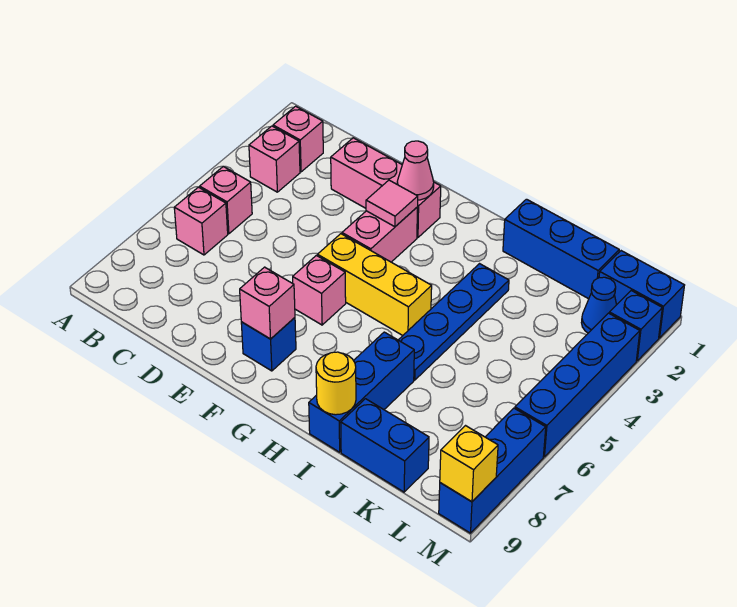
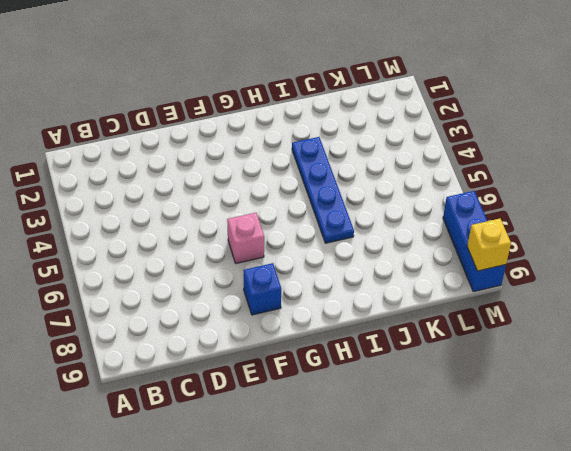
none -> pink brick B2 level 1
none -> pink brick B3 level 1
none -> pink brick B5 level 1

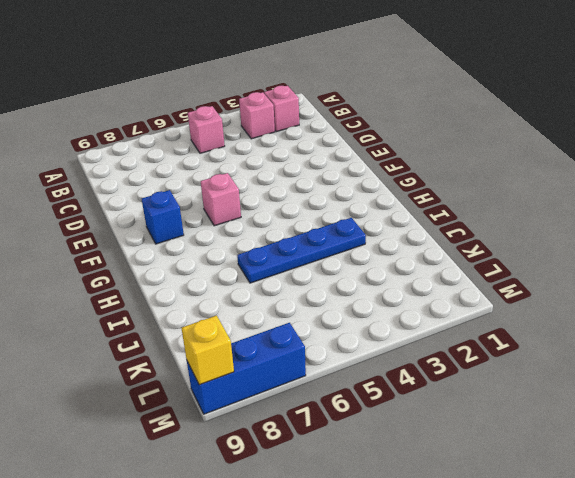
none -> pink brick B6 level 1
none -> pink brick D2:F2 level 1
none -> pink brick F3:F4 level 1

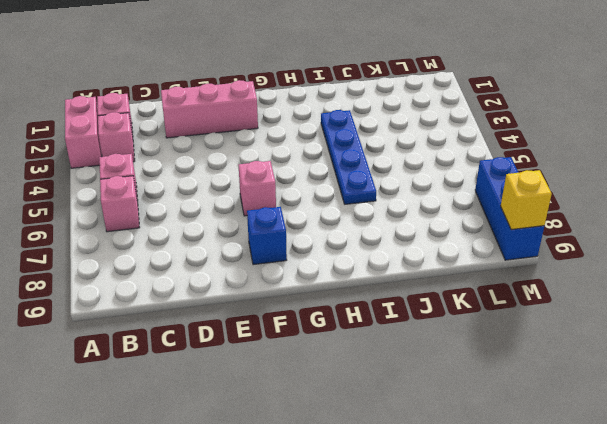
pink brick A2:A3 level 1 -> pink brick F3:F4 level 1
none -> yellow brick F5:H5 level 1
none -> blue brick I1:K1 level 1
none -> blue brick I7:I9 level 1

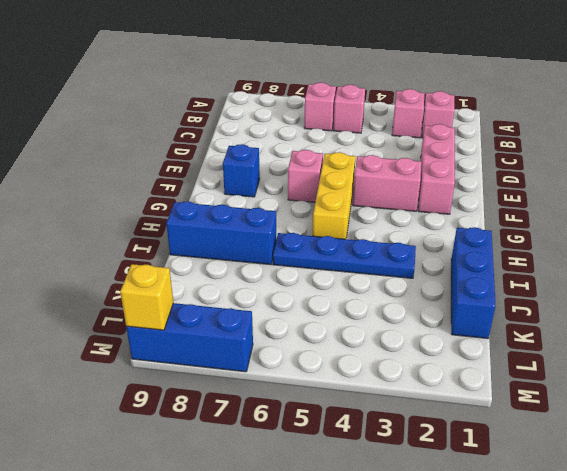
none -> blue brick J9:K9 level 1
none -> blue brick L1:M1 level 1
none -> blue cone L2 level 1

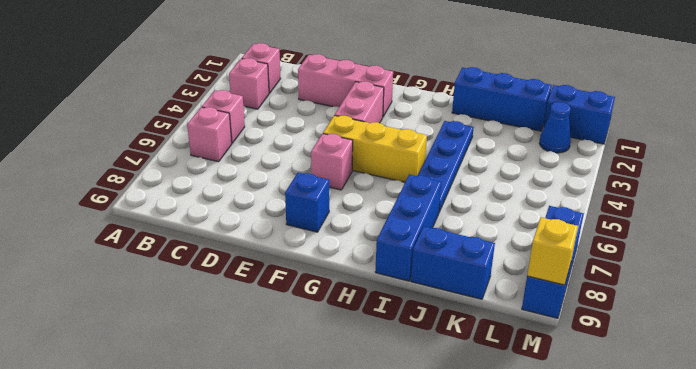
none -> blue brick M2 level 1
none -> blue brick M3:M6 level 1
none -> pink cone F2 level 2

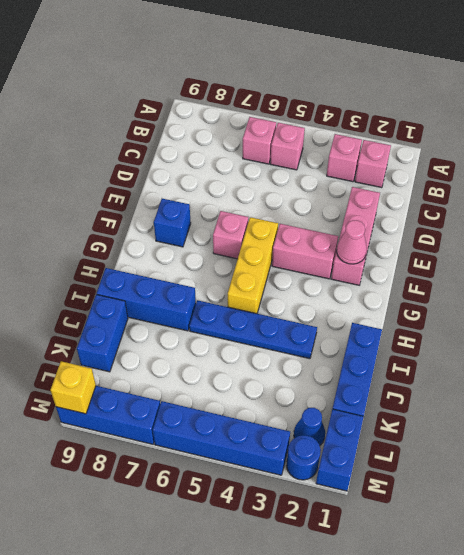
blue round brick M2 level 1 -> blue brick M2 level 1
none -> pink tile F3 level 2
none -> pink brick F8 level 2
none -> yellow round brick I9 level 2

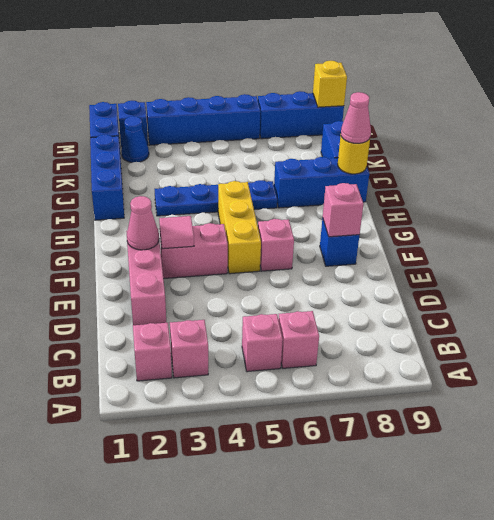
pink cone I9 level 3 -> none

